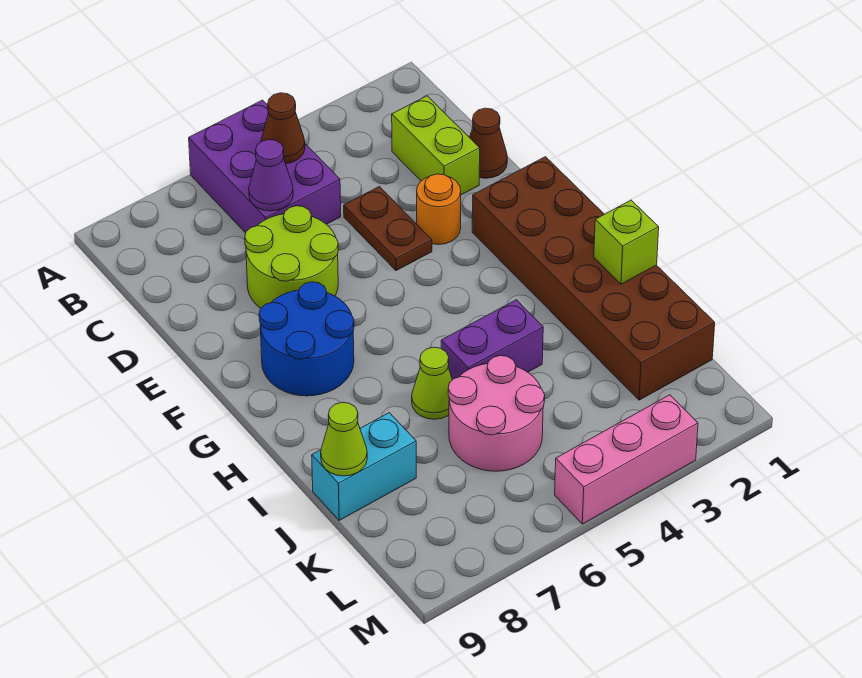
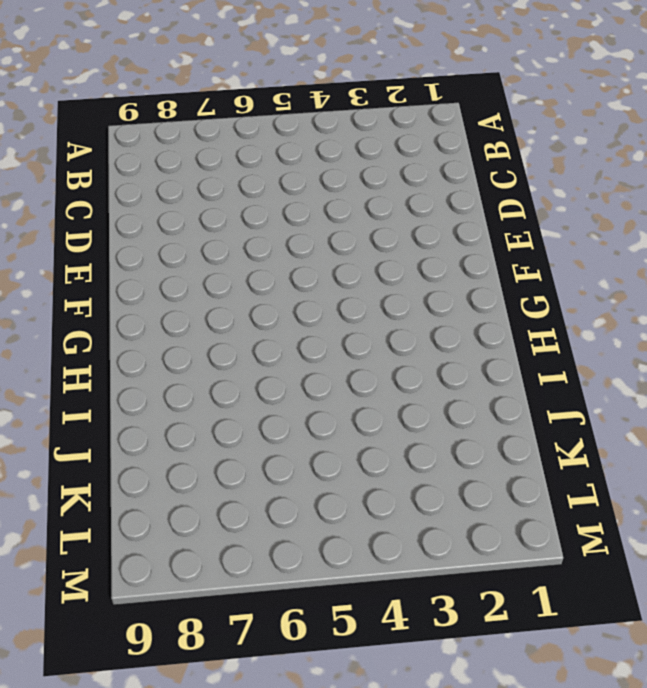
none -> purple brick A5:C6 level 1
none -> lime brick C2:D2 level 1
none -> brown cone D1 level 1

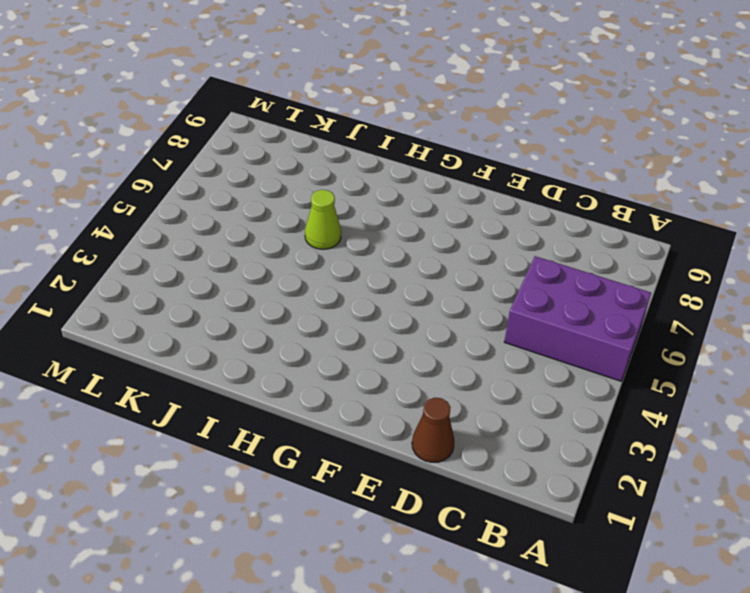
none -> lime brick C2:D2 level 1
none -> brown plate D4:E4 level 1
none -> lime round brick D6:E7 level 1

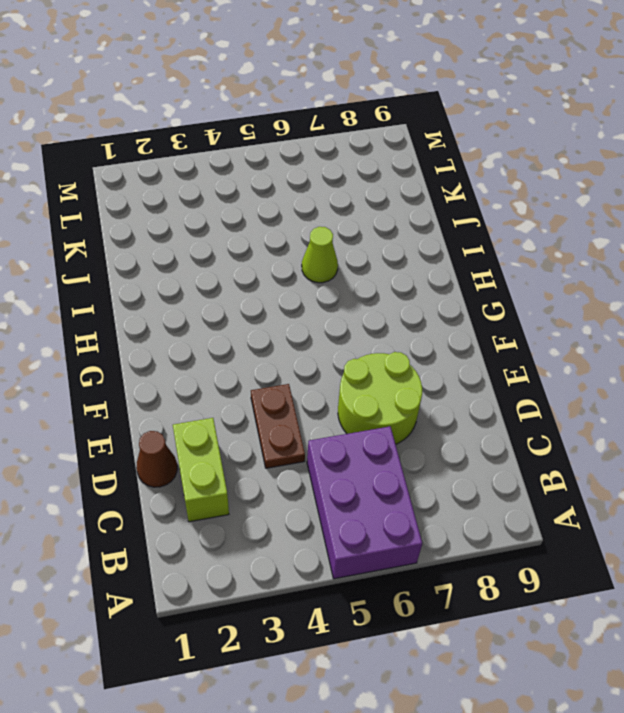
none -> orange round brick E3 level 1
none -> brown brick F1:K2 level 1
none -> blue round brick F7:G8 level 1

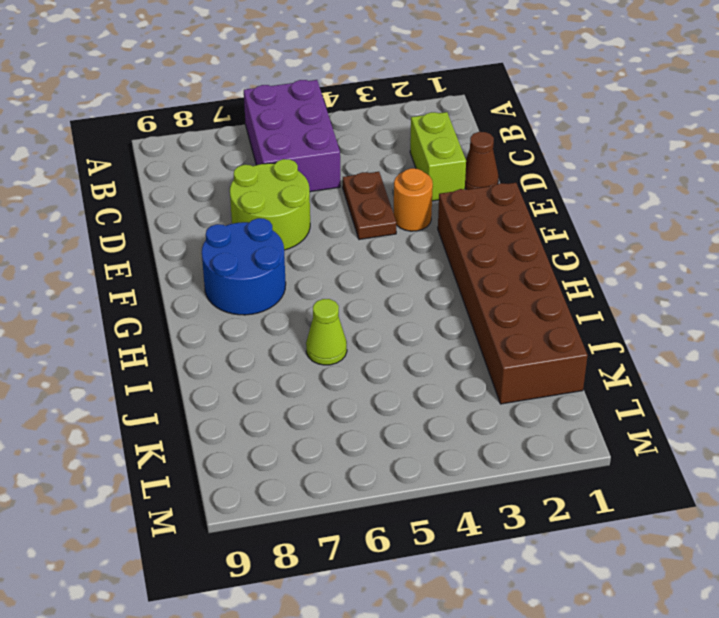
none -> purple brick I4:I5 level 1
none -> pink round brick J5:K6 level 1
none -> cyan brick J8:J9 level 1

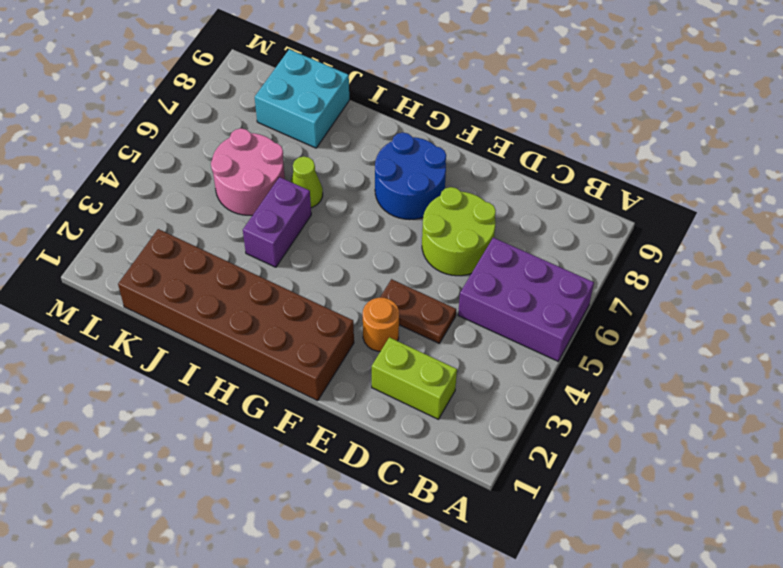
cyan brick J8:K9 level 1 -> cyan brick J8:J9 level 1
none -> brown cone D1 level 1
none -> pink brick M3:M5 level 1
none -> brown cone B5 level 2

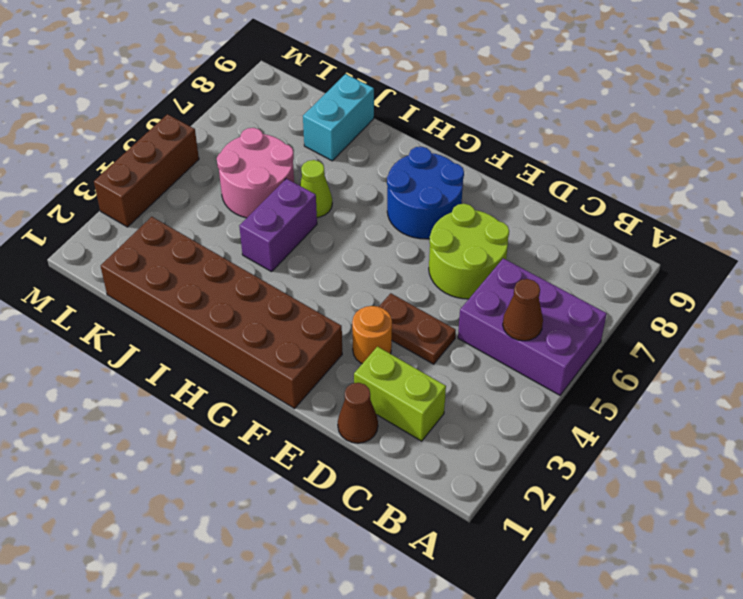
brown brick M3:M5 level 1 -> pink brick M3:M5 level 1
none -> purple cone C6 level 2
none -> lime brick I1 level 2
none -> lime cone J9 level 2

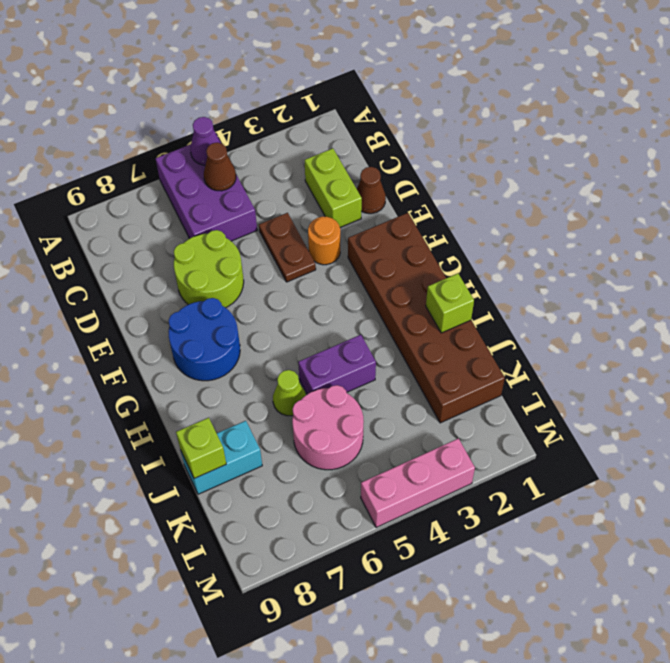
purple cone A5 level 2 -> purple cone C6 level 2
lime brick J9 level 2 -> lime cone J9 level 2

